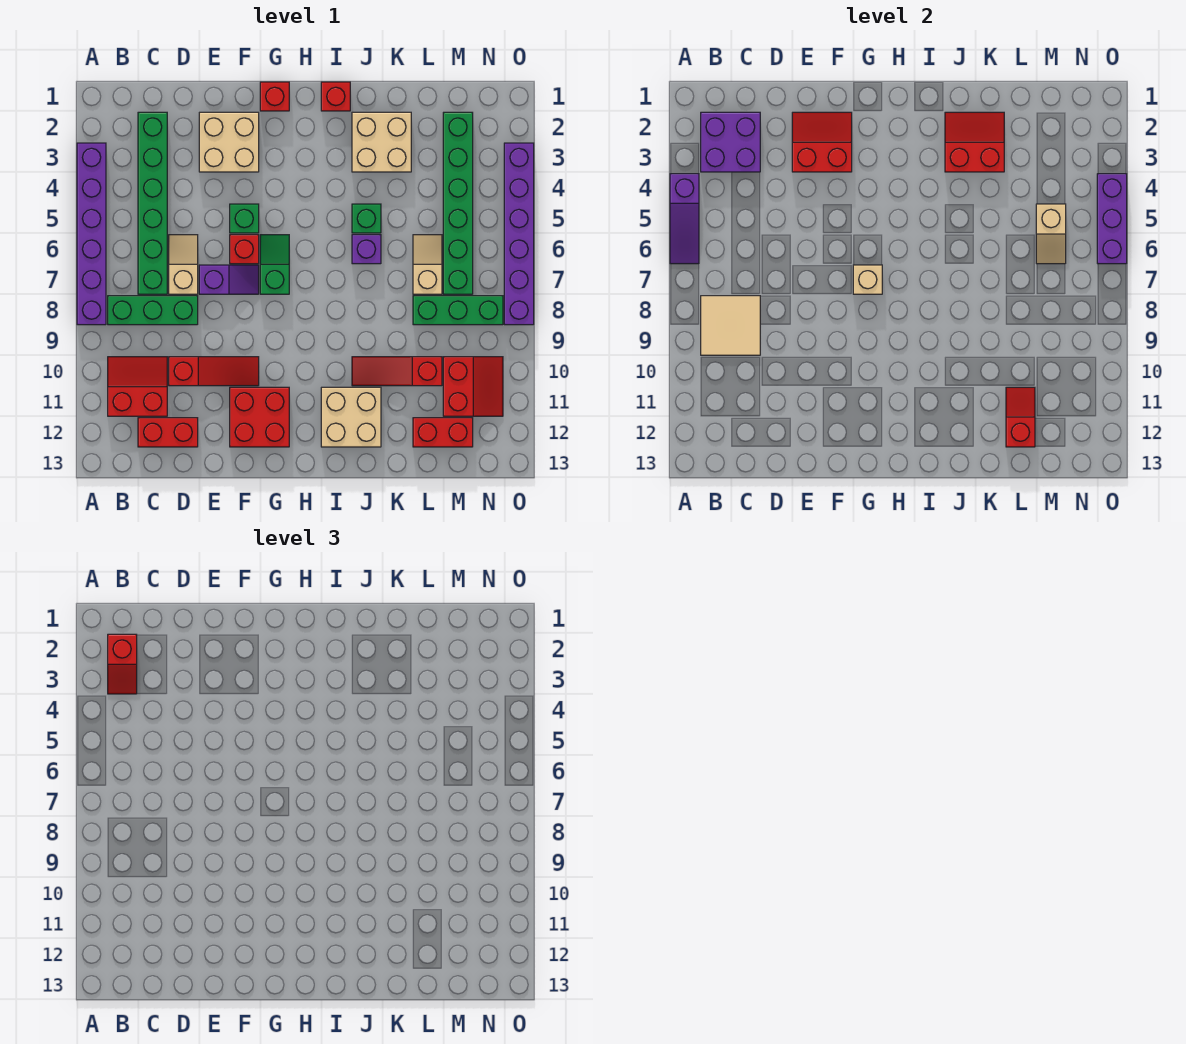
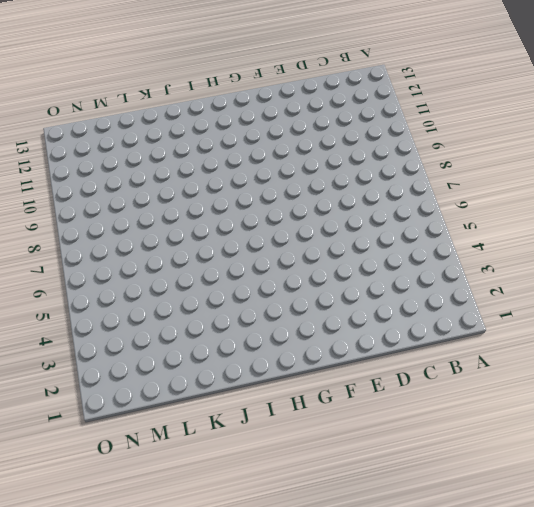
none -> purple brick A3:A8 level 1
none -> green brick B8:D8 level 1
none -> red slope B10:C11 level 1 top 11
none -> green brick C2:C7 level 1

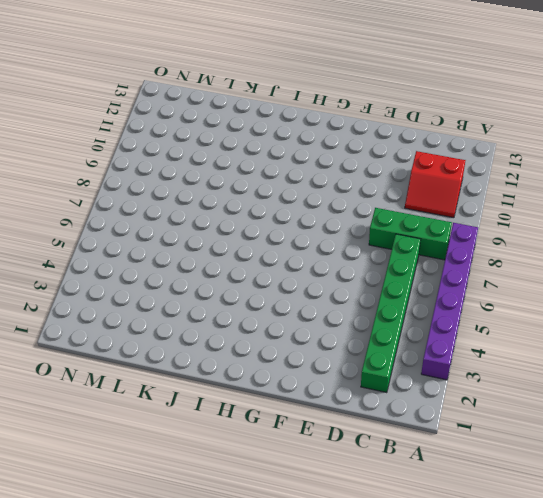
none -> red brick C12:D12 level 1
none -> tan slope D6:D7 level 1 top 7
none -> red slope D10:F10 level 1 top D
none -> tan brick E2:F3 level 1

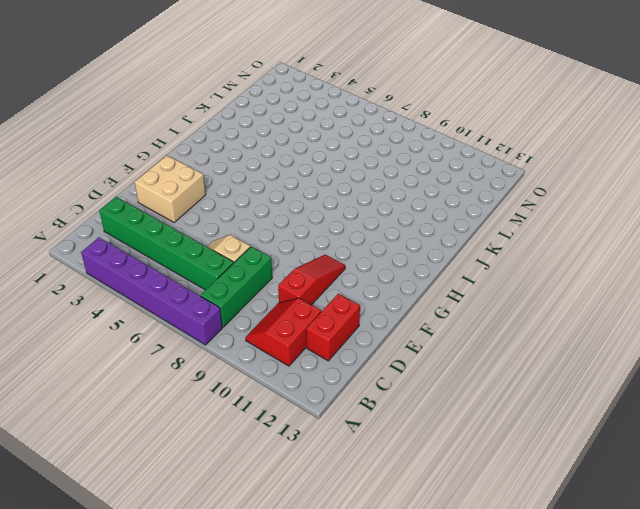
none -> purple slope E7:F7 level 1 top E
none -> green brick F5 level 1
none -> red brick F6 level 1
none -> red brick F11:G12 level 1

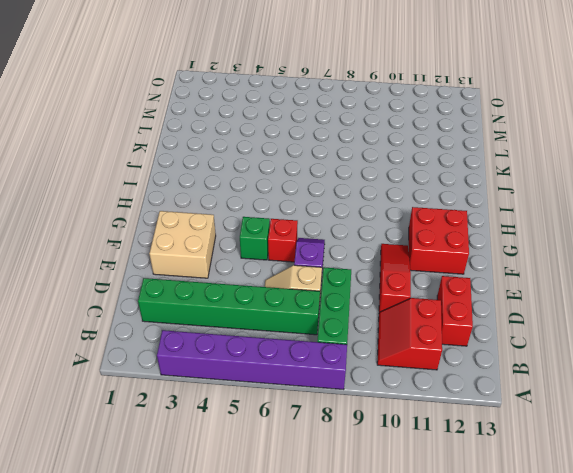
none -> red brick G1 level 1
none -> green slope G6:G7 level 1 top 7
none -> red brick I1 level 1
none -> tan brick I11:J12 level 1

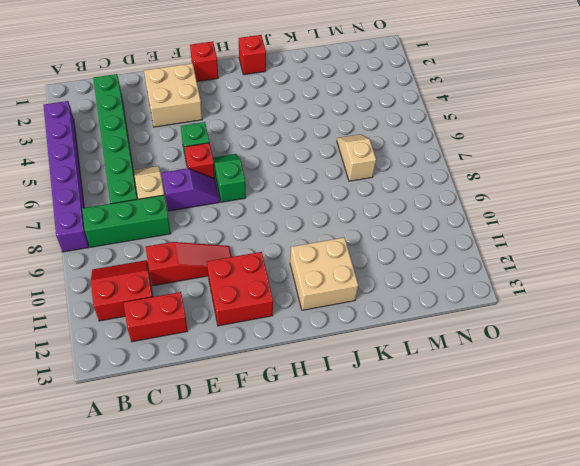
none -> tan brick J2:K3 level 1
none -> green brick J5 level 1
none -> purple brick J6 level 1
none -> red slope J10:L10 level 1 top L

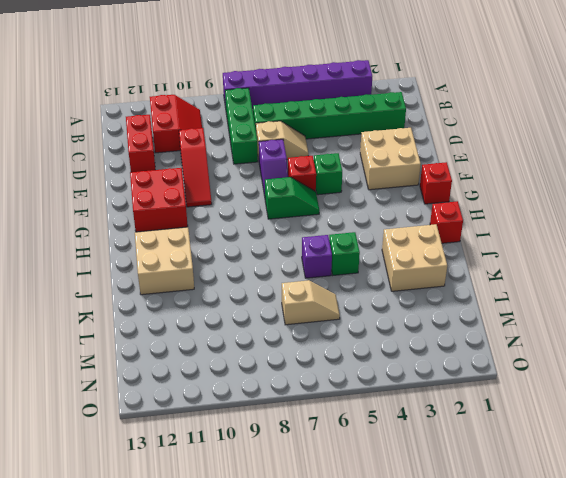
none -> red slope J10:L10 level 1 top L
none -> green brick L8:N8 level 1
none -> red brick L12:M12 level 1
none -> green brick M2:M7 level 1

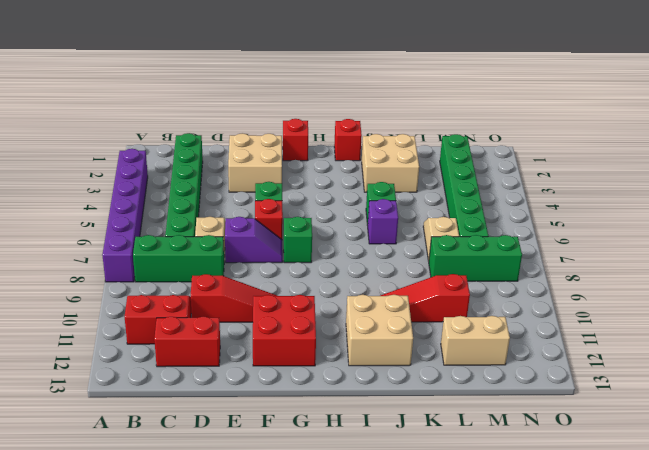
tan brick L12:M12 level 1 -> red brick L12:M12 level 1
none -> red slope M10:N11 level 1 top M
none -> purple brick O3:O8 level 1
none -> purple slope A4:A6 level 2 top 4
none -> purple brick B2:C3 level 2

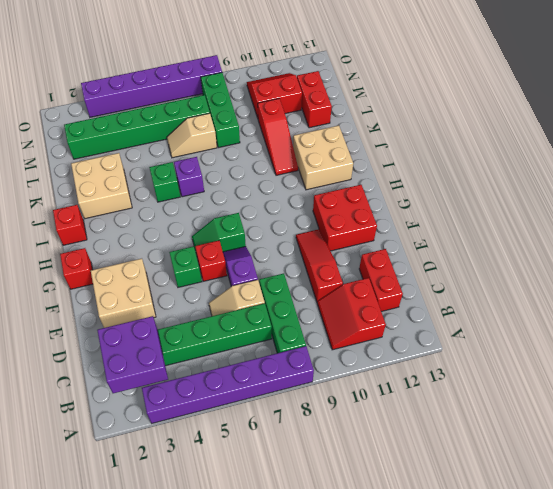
none -> purple slope A4:A6 level 2 top 4
none -> tan tile B8:C9 level 2
none -> red slope E2:F3 level 2 top 3
none -> tan brick G7 level 2

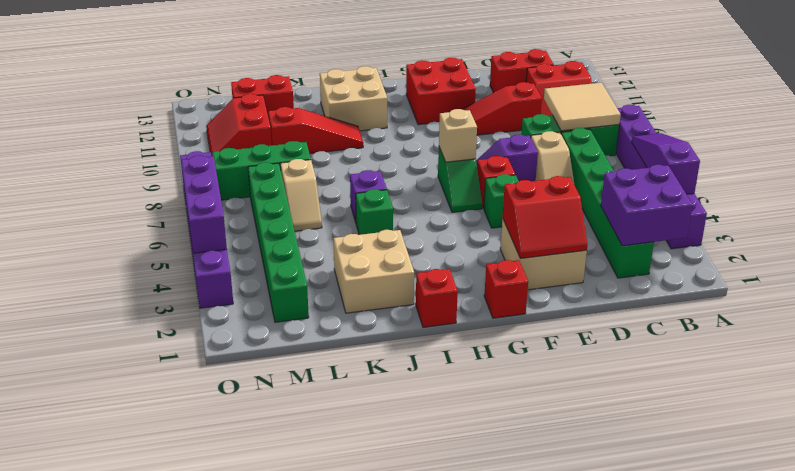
none -> red slope J2:K3 level 2 top 3
none -> red slope L11:L12 level 2 top 12
none -> tan slope M5:M6 level 2 top 5
none -> red slope B2:B3 level 3 top 2

